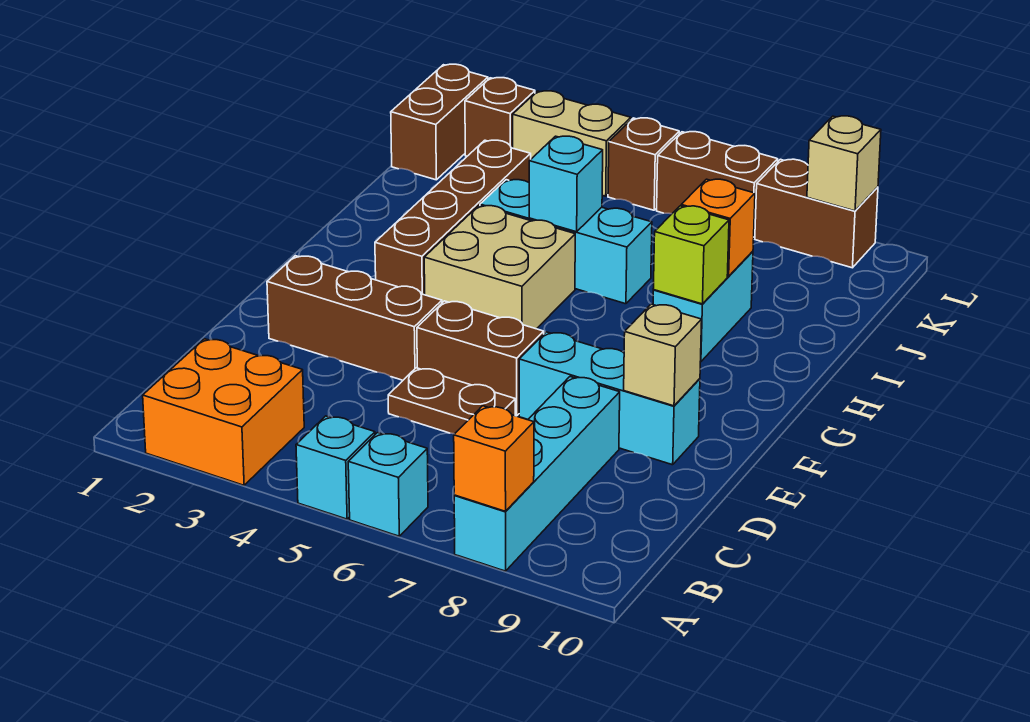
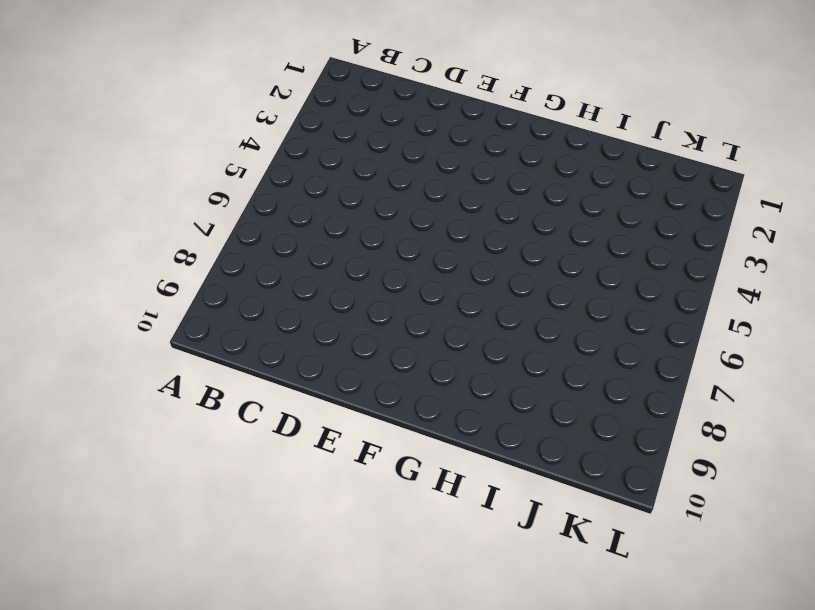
none -> orange brick A2:B3 level 1
none -> cyan brick A5 level 1
none -> cyan brick A6 level 1

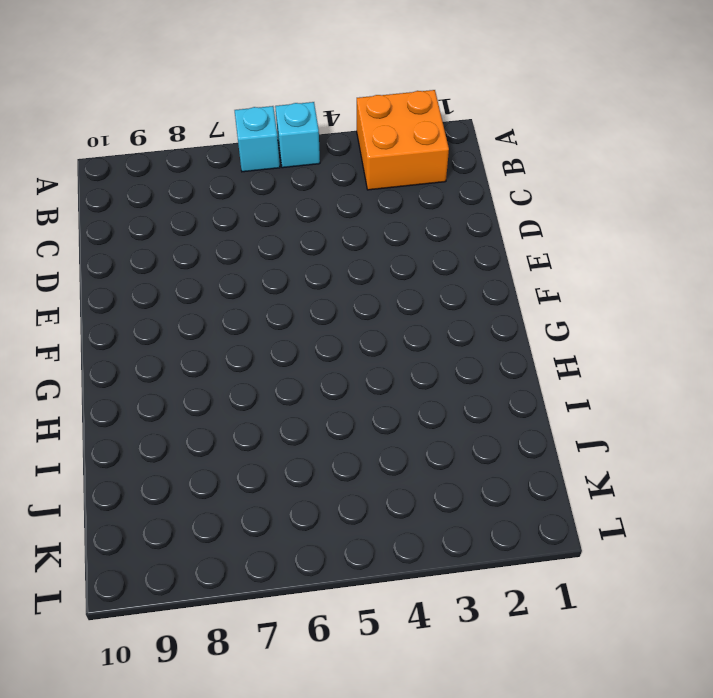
none -> cyan brick A8:D8 level 1
none -> brown plate D5:D6 level 1
none -> brown brick E2:E4 level 1

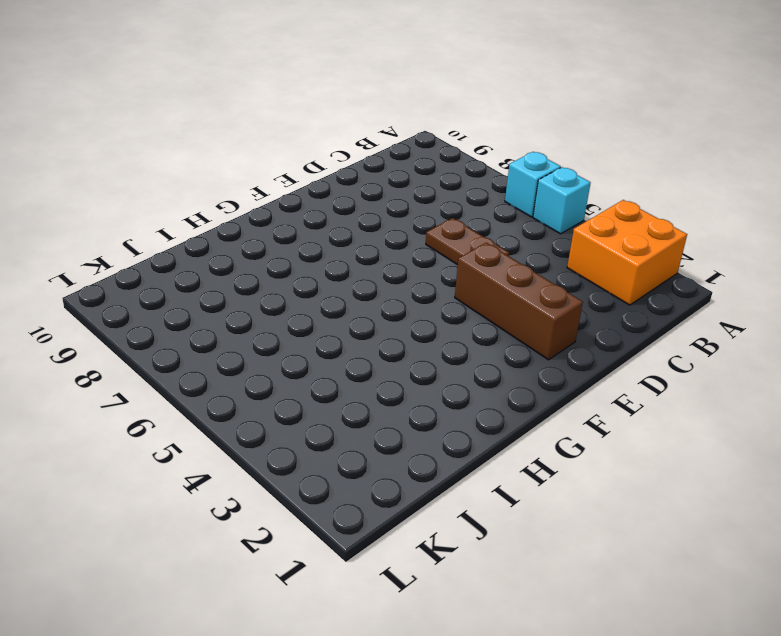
none -> cyan brick A8:D8 level 1
none -> brown brick E5:E6 level 1
none -> cyan brick E7:E9 level 1

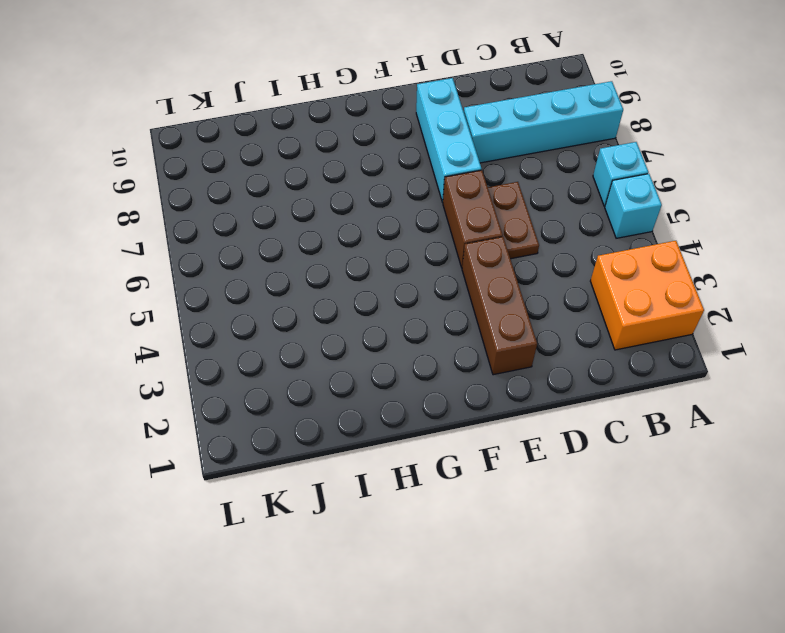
none -> brown brick G3:J3 level 1
none -> tan brick G4:H5 level 1
none -> cyan brick H8:I8 level 1

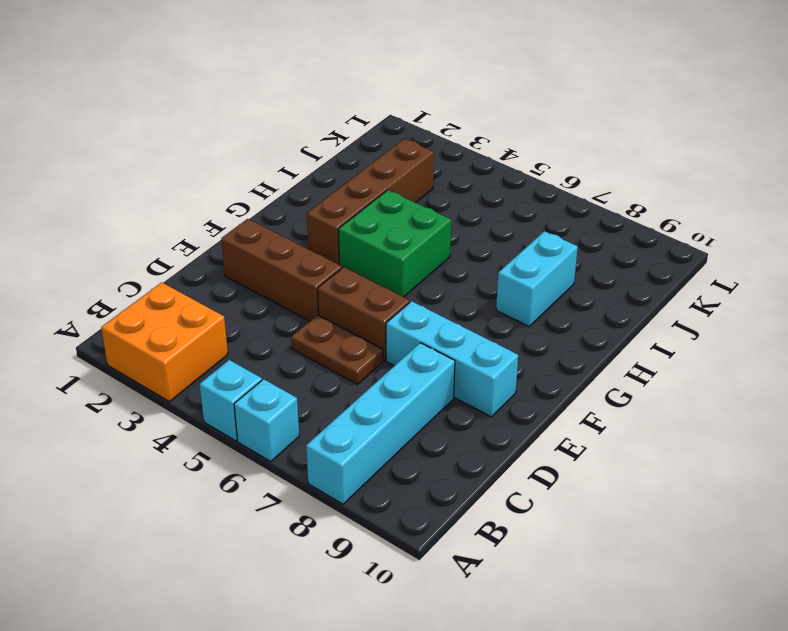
green brick G4:H5 level 1 -> tan brick G4:H5 level 1
none -> cyan brick I4:I6 level 1
none -> brown brick K1:L1 level 1
none -> brown brick L2 level 1

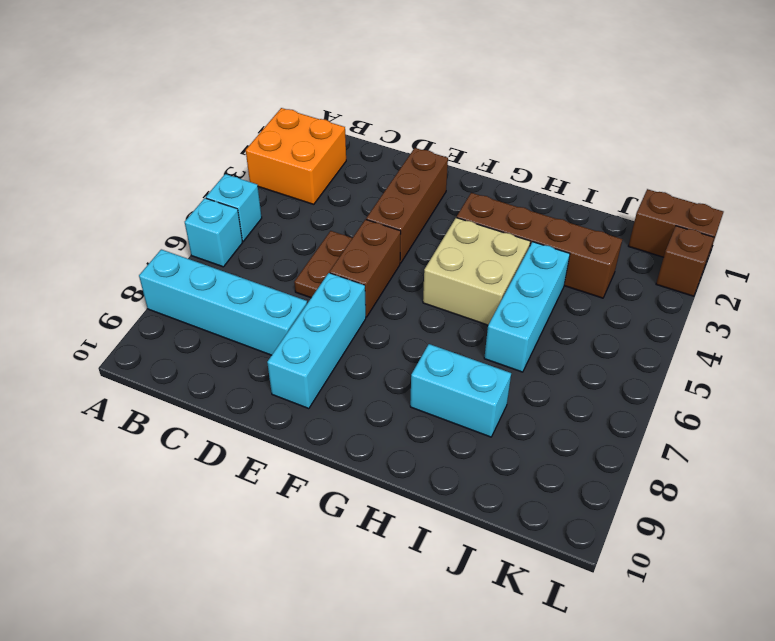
none -> tan brick L3:L4 level 1
none -> brown brick L5 level 1
none -> brown brick L6:L7 level 1

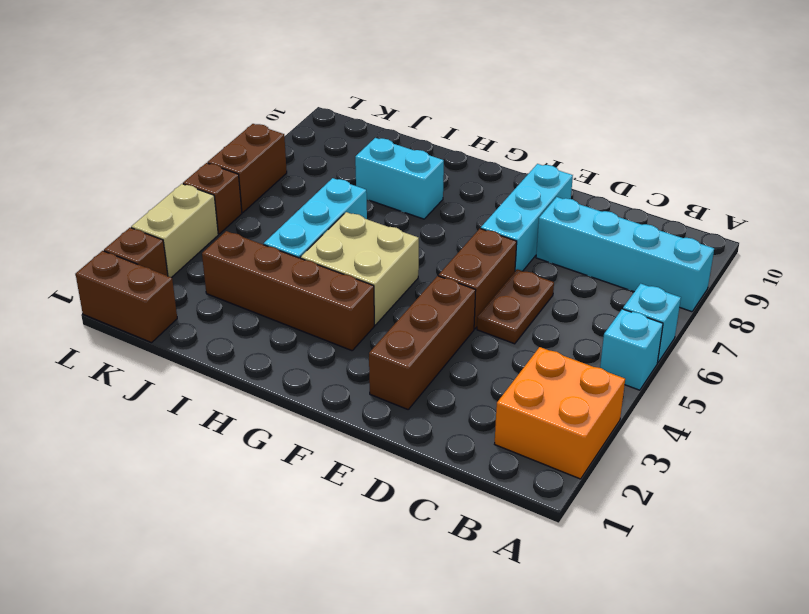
none -> brown brick L8:L9 level 1
none -> orange brick A8 level 2
none -> tan brick E9 level 2

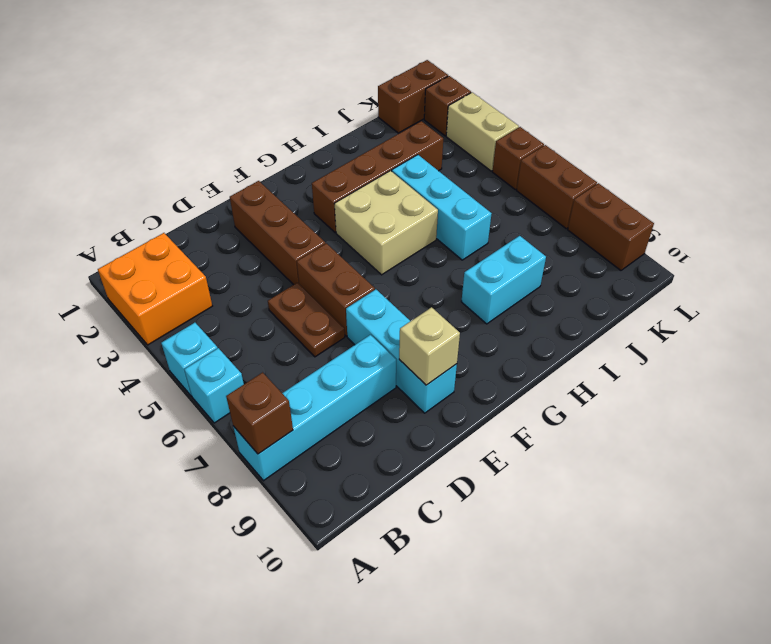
brown brick A8 level 2 -> orange brick A8 level 2
none -> lime brick H8 level 2
none -> cyan brick I5 level 2
none -> orange brick I8 level 2

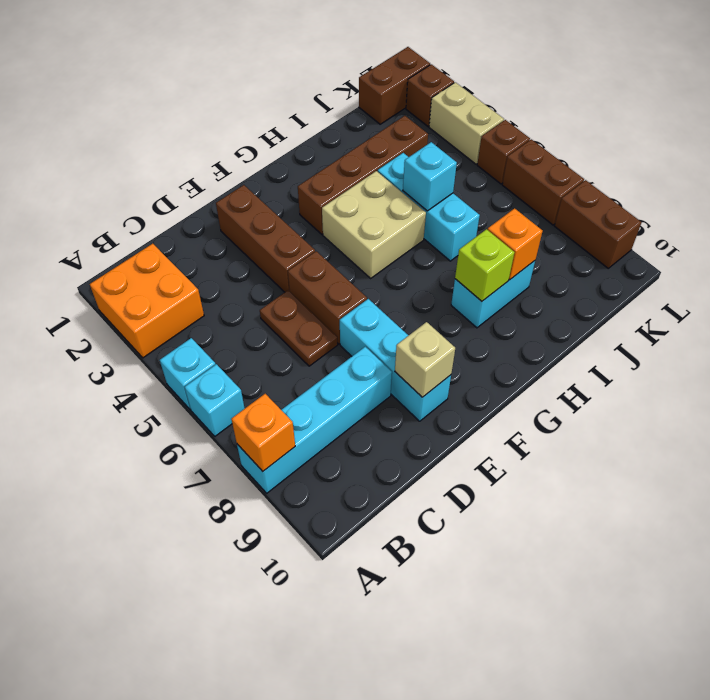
none -> tan brick L9 level 2

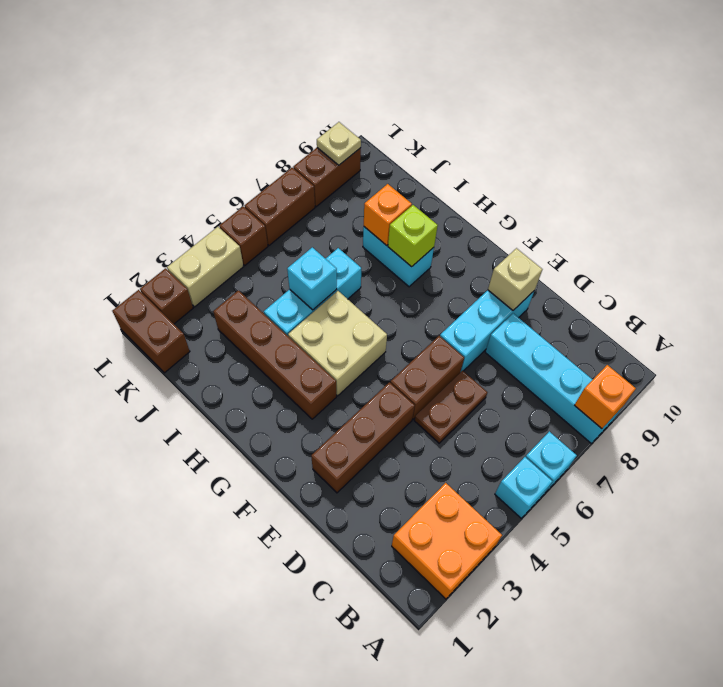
tan plate L9 level 2 -> tan brick L9 level 2

